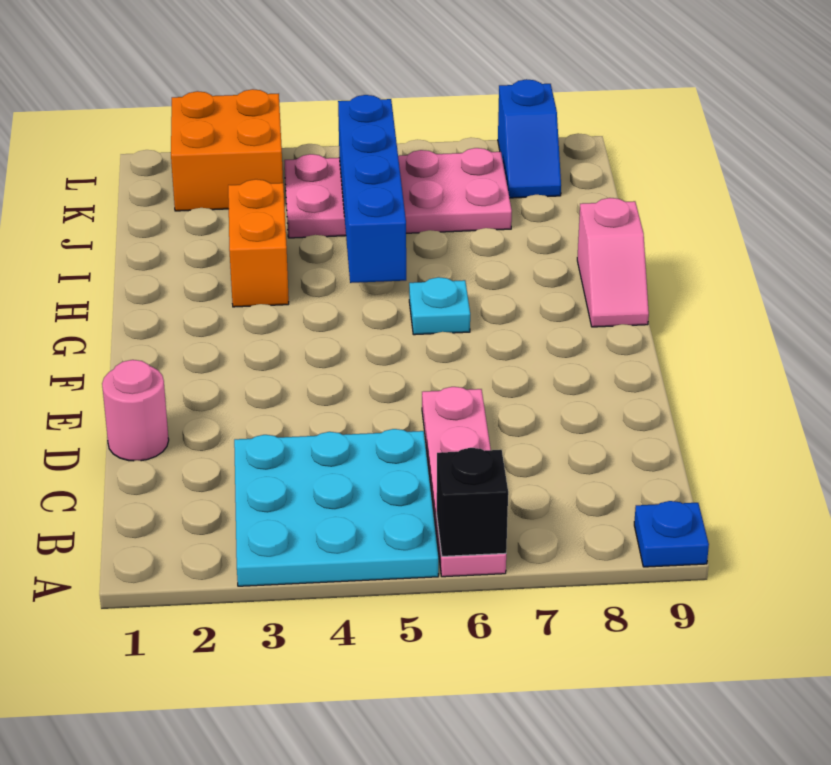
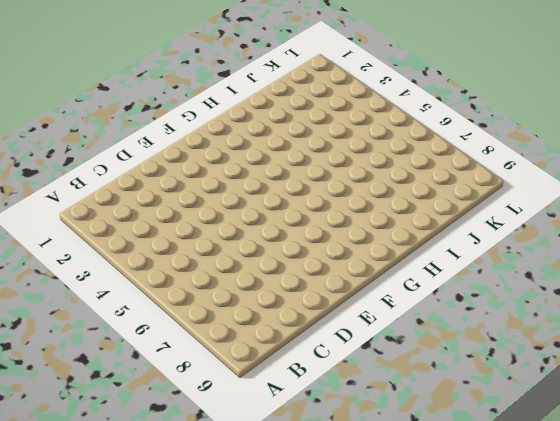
none -> cyan plate A3:C5 level 1
none -> pink plate A6:D6 level 1
none -> blue plate A9 level 1

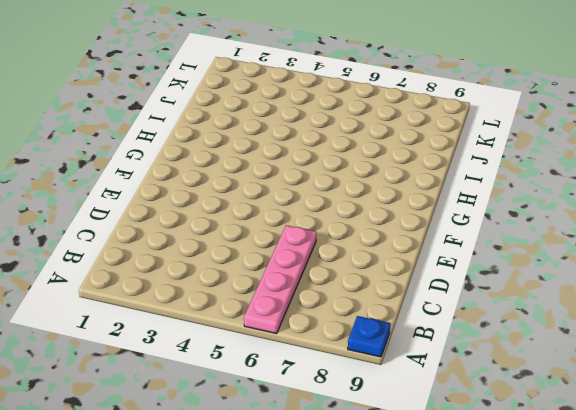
none -> cyan plate A3:C5 level 1
none -> pink round brick D1 level 1
none -> cyan plate G6 level 1

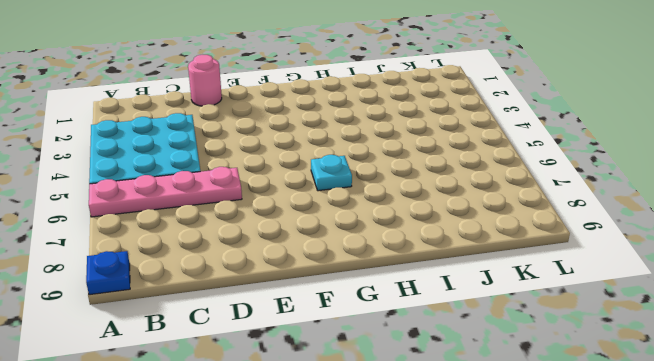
none -> pink slope G9:H9 level 1 top H
none -> orange brick H3:I3 level 1
none -> pink plate J4:K7 level 1

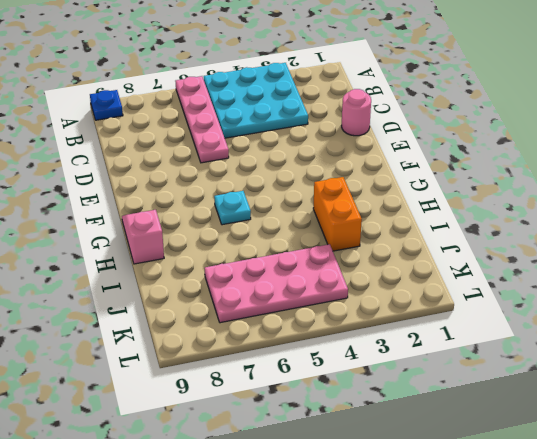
none -> orange brick K2:L3 level 1
none -> blue slope K8:L8 level 1 top L
none -> black brick A6 level 2

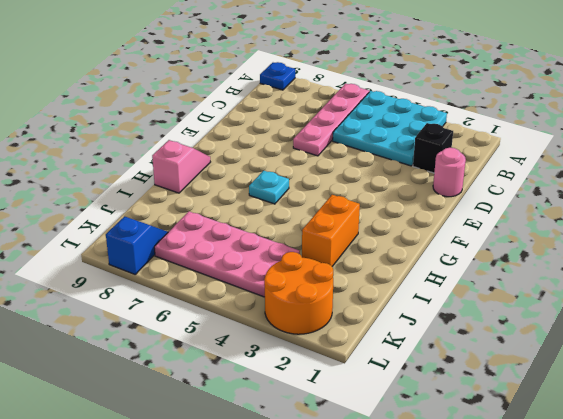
black brick C2 level 1 -> black brick A6 level 2
orange round brick K2:L3 level 1 -> orange brick K2:L3 level 1
none -> blue brick H5:K5 level 2

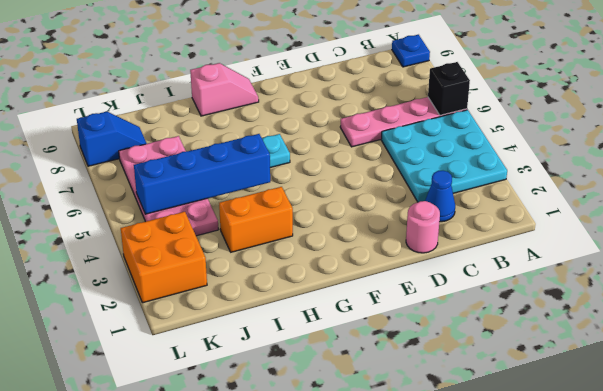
blue cone C2 level 1 -> none

